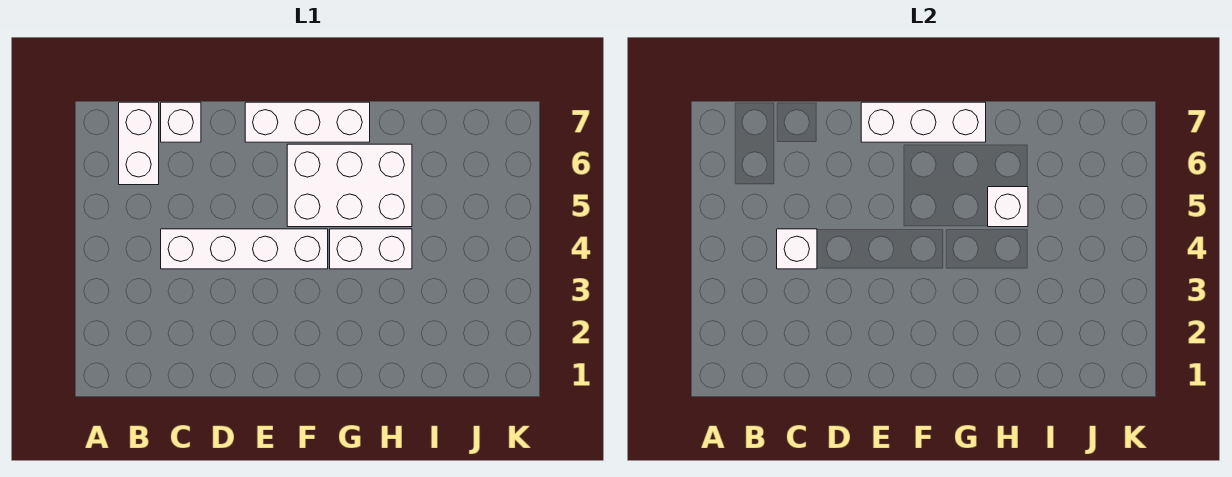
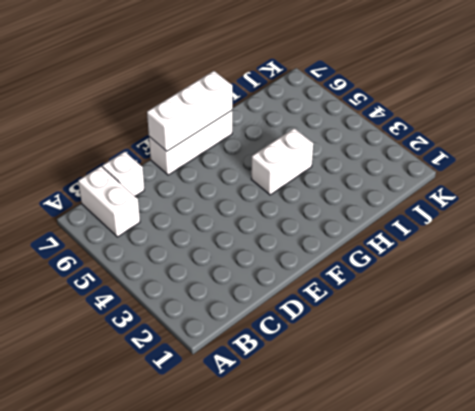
none -> white brick C4:F4 level 1
none -> white brick F5:H6 level 1

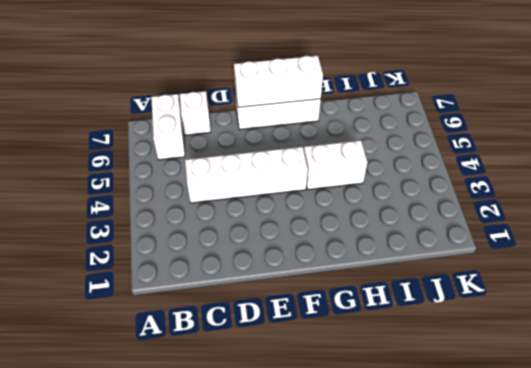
none -> white brick F5:H6 level 1
none -> white brick C4 level 2

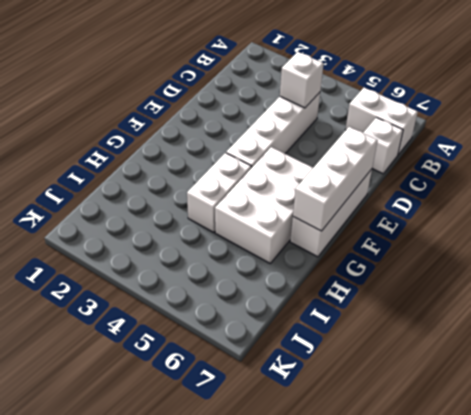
none -> white brick H5 level 2

